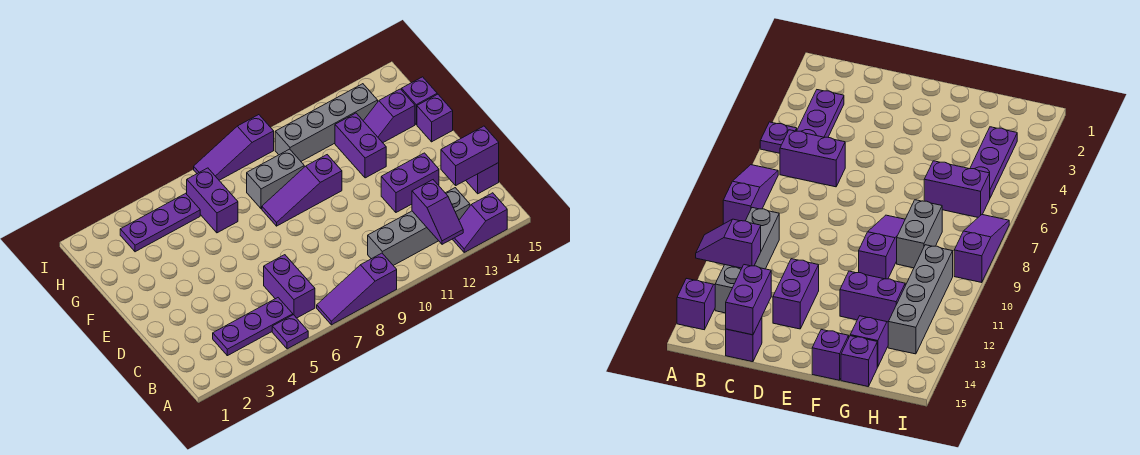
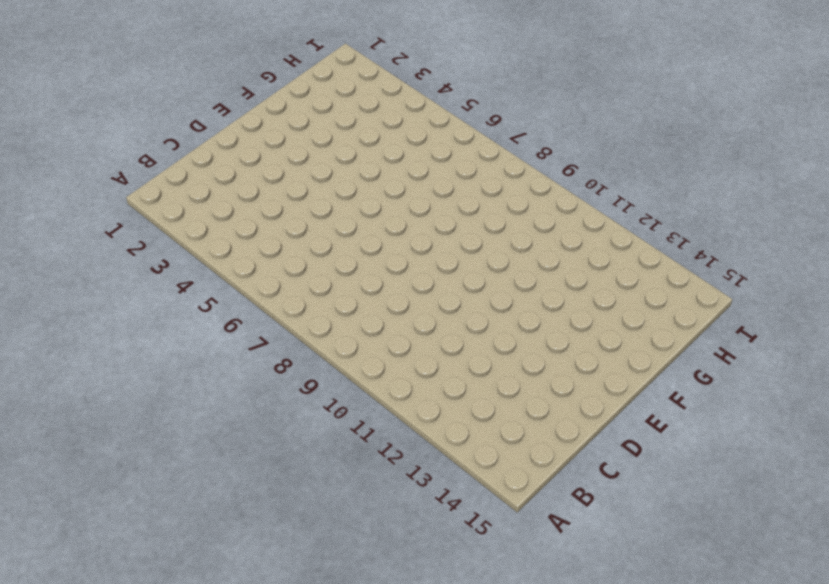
none -> purple plate A5 level 1
none -> purple slope A7:A9 level 1 top 9
none -> purple slope A13:A14 level 1 top 14

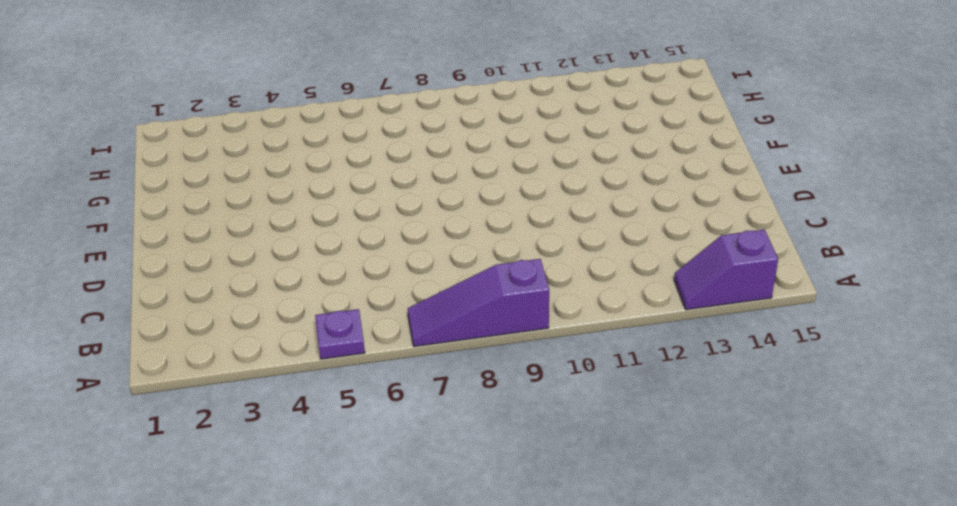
none -> purple plate B3:B5 level 1
none -> purple brick B6:C6 level 1
none -> grey brick B10:B13 level 1

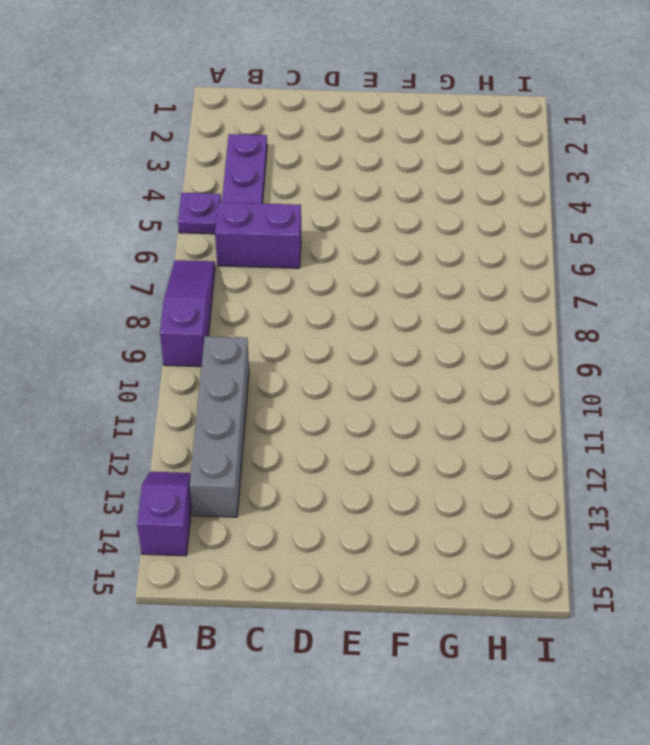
none -> purple brick C15 level 1
none -> purple brick D12:D13 level 1
none -> purple slope F8:F10 level 1 top 10

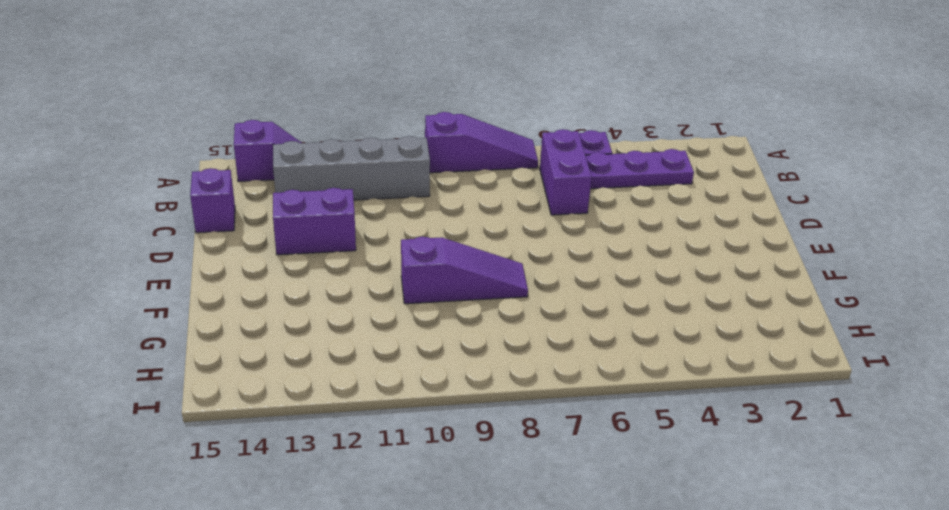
none -> purple brick F12:G12 level 1
none -> purple brick F15 level 1
none -> purple brick G6:H6 level 1

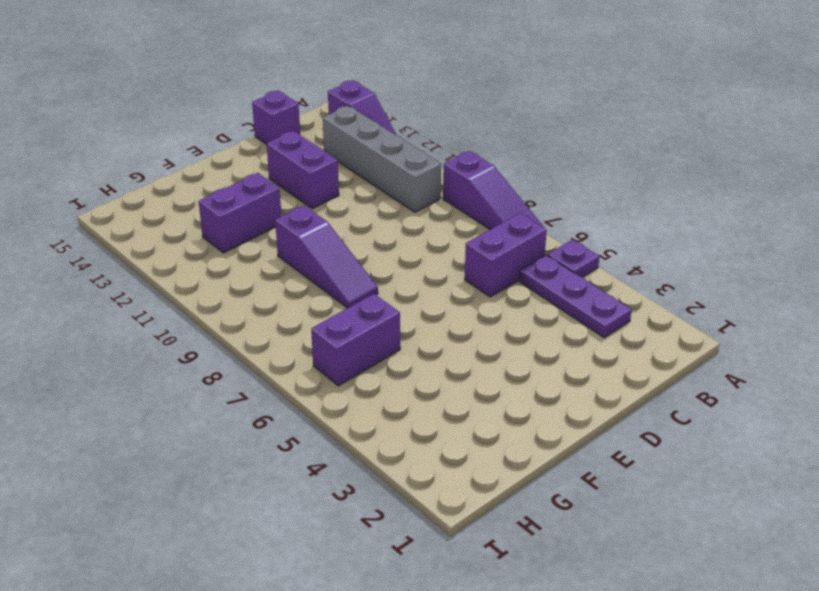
none -> purple brick F15 level 1
none -> grey brick G8:G9 level 1
none -> purple slope G13:G14 level 1 top 14

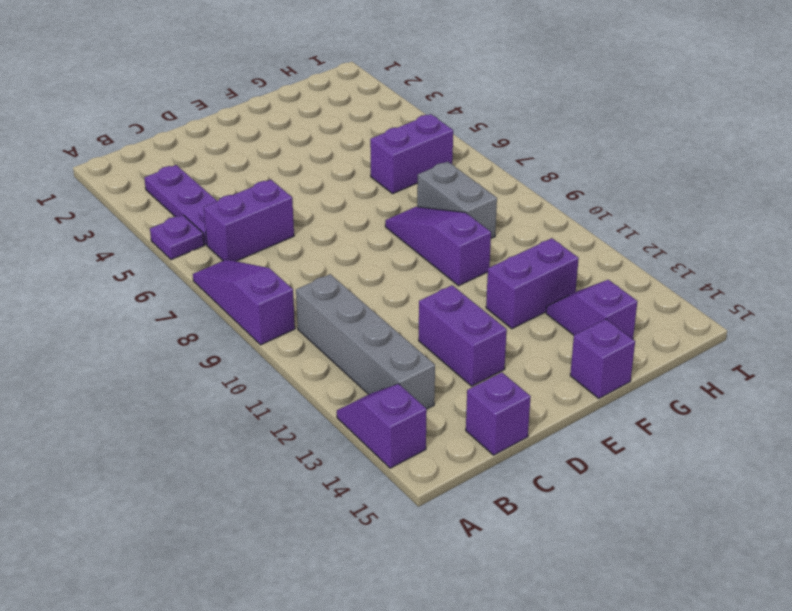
none -> purple brick G15 level 1
none -> purple plate H3:H5 level 1
none -> grey brick H10:H13 level 1

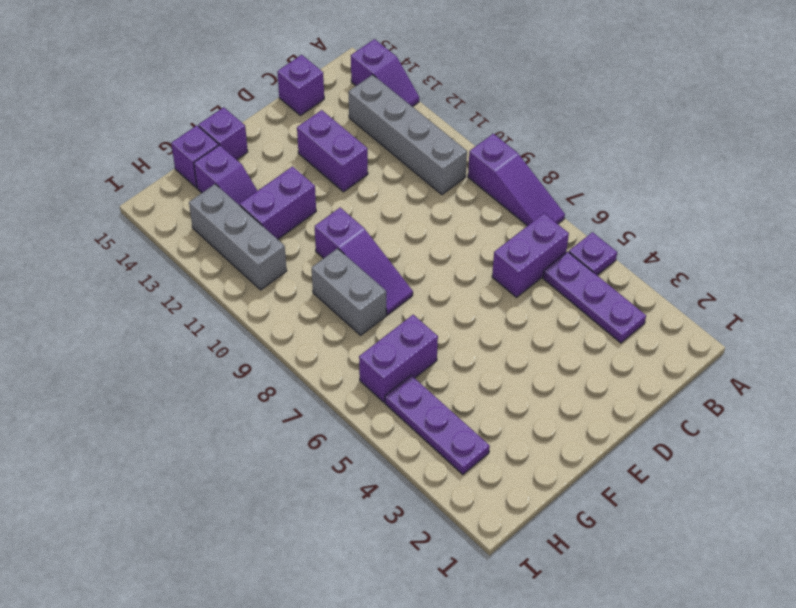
grey brick H11:H13 level 1 -> grey brick H10:H13 level 1
none -> purple slope I7:I9 level 1 top 9
none -> purple slope A12:B12 level 2 top B
none -> purple brick C14:C15 level 2

